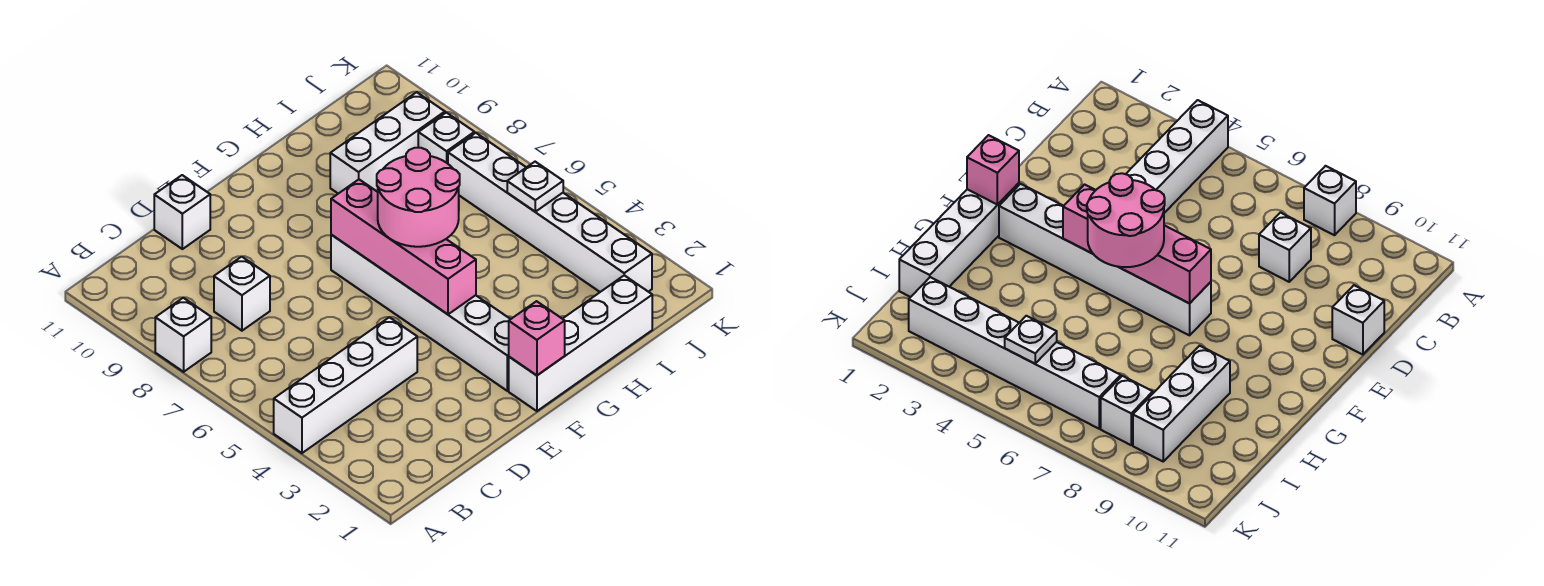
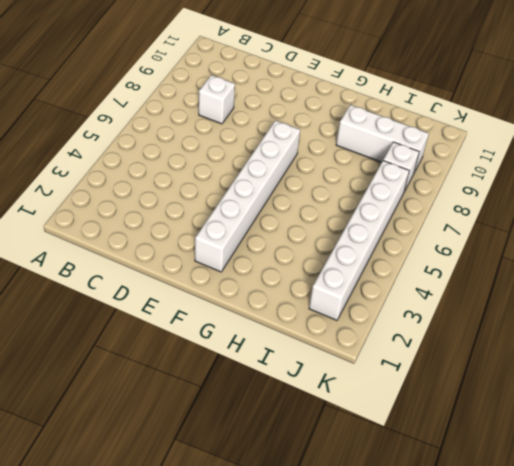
none -> white brick A4:D4 level 1
none -> white brick A8 level 1
none -> white brick D11 level 1

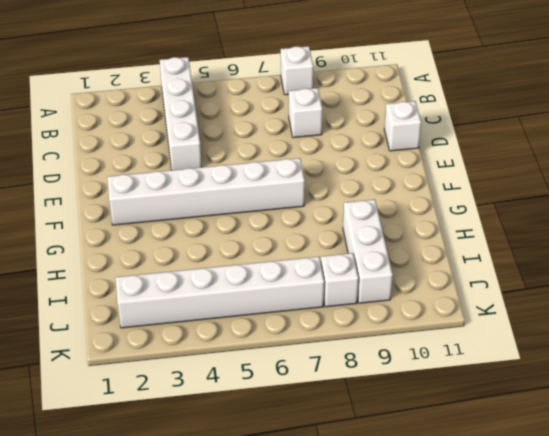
none -> white brick F1:I1 level 1
none -> pink brick F1 level 2
none -> pink brick F4:F7 level 2

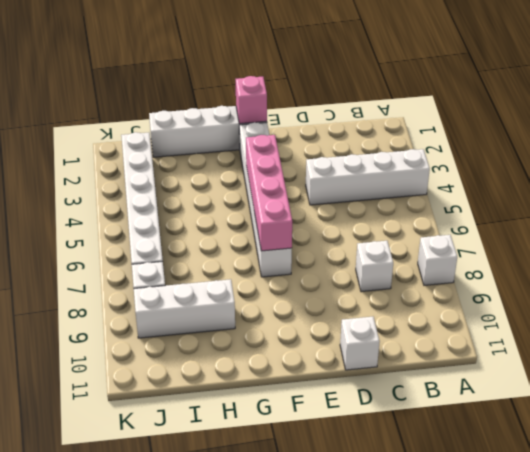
none -> white plate J5 level 2
none -> pink round brick F5:G6 level 3

